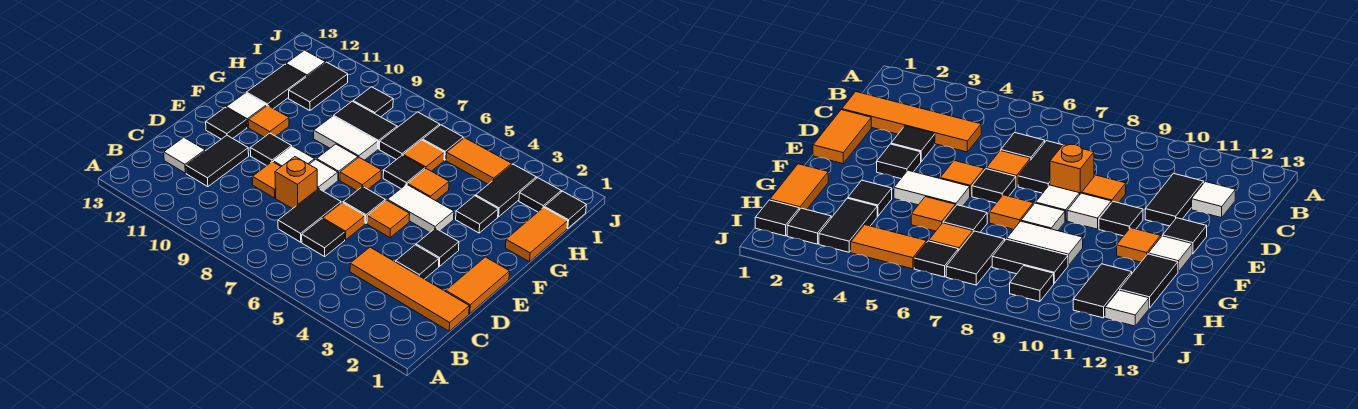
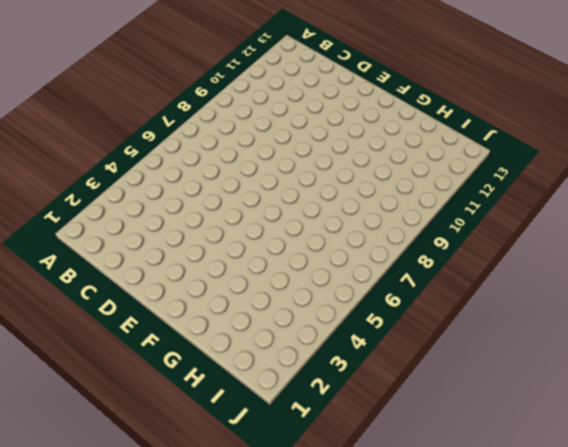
none -> orange tile C1:C4 level 1
none -> black tile C6 level 1
none -> black tile C7:D7 level 1
none -> black tile C11:D11 level 1

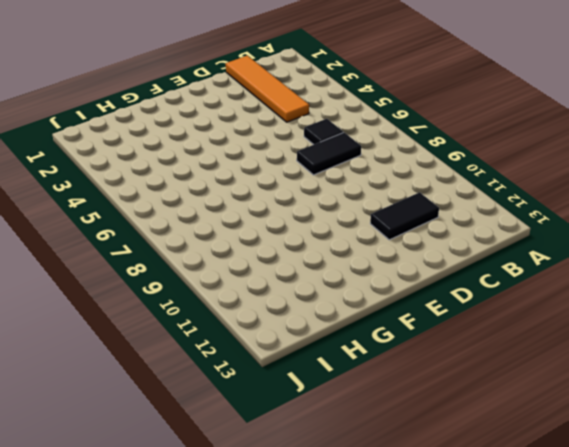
none -> white tile C12 level 1
none -> orange tile D1:E1 level 1
none -> black tile D3 level 1
none -> orange tile D6 level 1

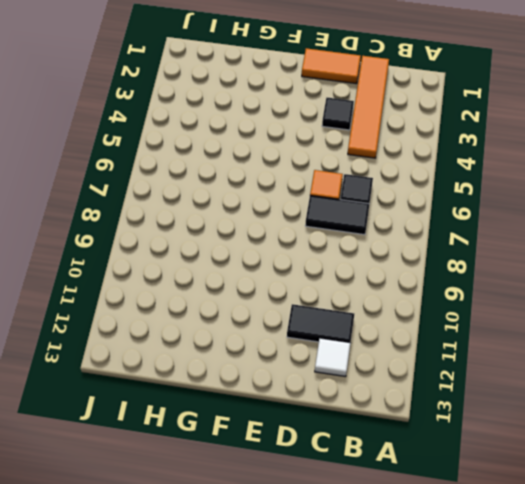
none -> orange brick D8 level 1
none -> orange tile D9 level 1
none -> black tile E3 level 1
none -> orange tile E5 level 1

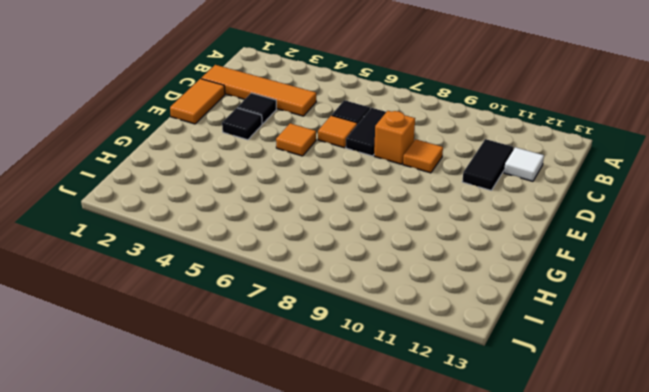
none -> black tile E6 level 1
none -> white tile E8 level 1
none -> white tile E9 level 1
none -> black tile E10 level 1

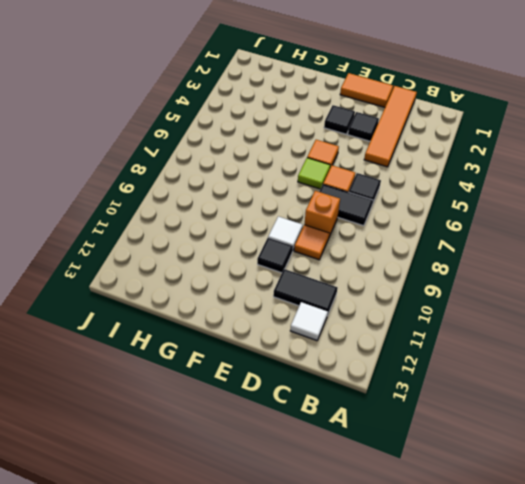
lime tile E6 level 1 -> black tile E6 level 1
none -> white tile E8 level 1
none -> black tile E12 level 1
none -> white tile F4:F5 level 1
none -> orange tile F7 level 1

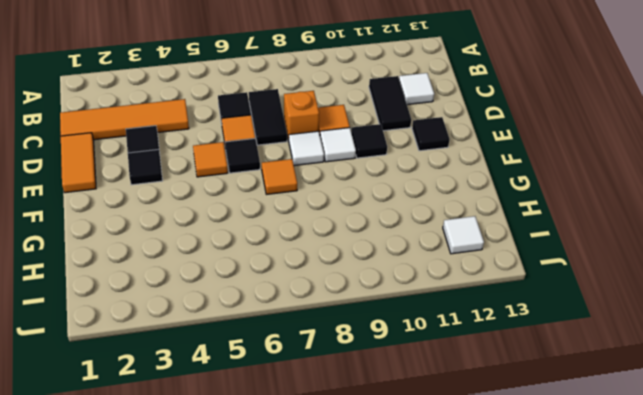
none -> white tile F4:F5 level 1
none -> white tile F8 level 1
none -> orange tile F11 level 1
none -> white tile F12 level 1

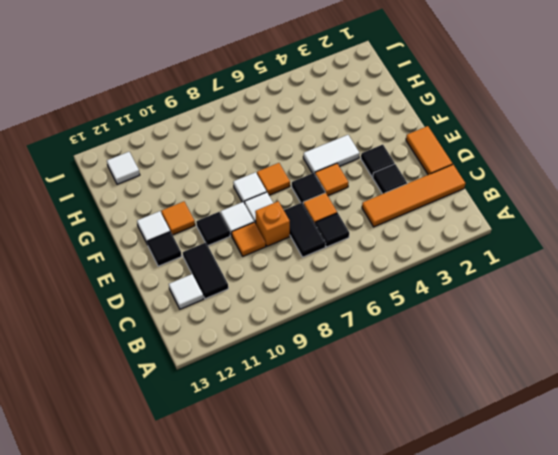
none -> orange tile G1:H1 level 1
none -> black tile G3 level 1
none -> orange tile G5 level 1
none -> black tile G6 level 1

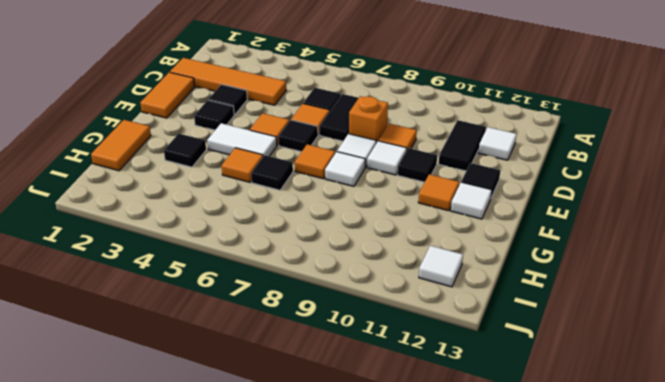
none -> white tile G8:G9 level 1
none -> black tile G12:H12 level 1
none -> black tile H3:I3 level 1
none -> orange tile H6 level 1

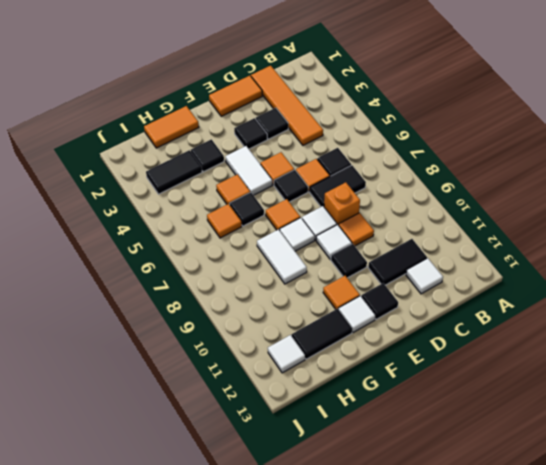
none -> black tile H7:I7 level 1
none -> black tile H8:H9 level 1
none -> black tile H11:I11 level 1
none -> black tile I1 level 1

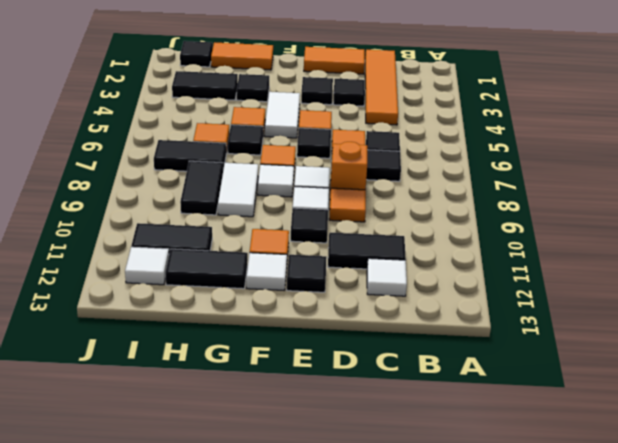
none -> black tile I2 level 1
none -> orange tile I4:I5 level 1
none -> black tile I6 level 1
none -> black tile I9 level 1

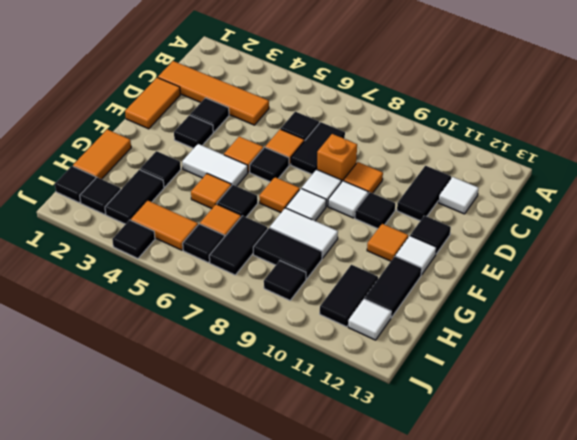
black tile J4 level 1 -> none

